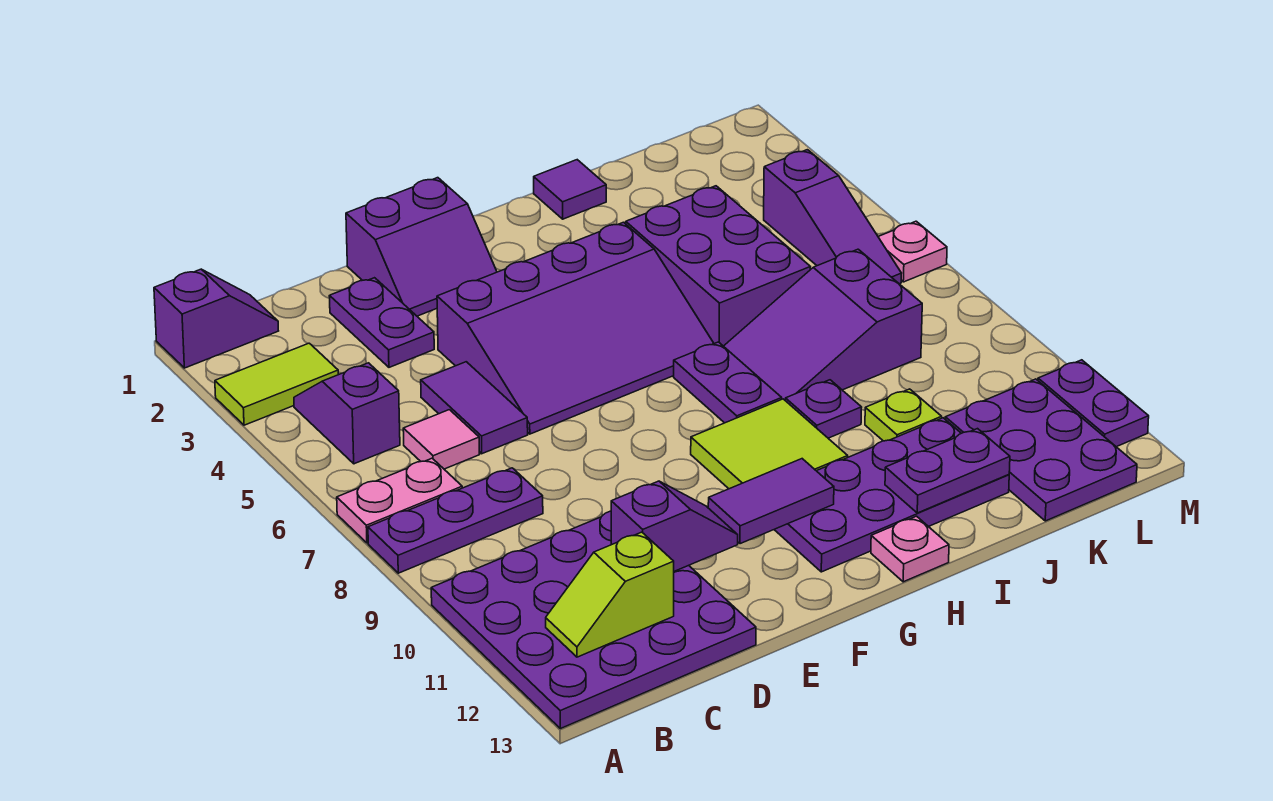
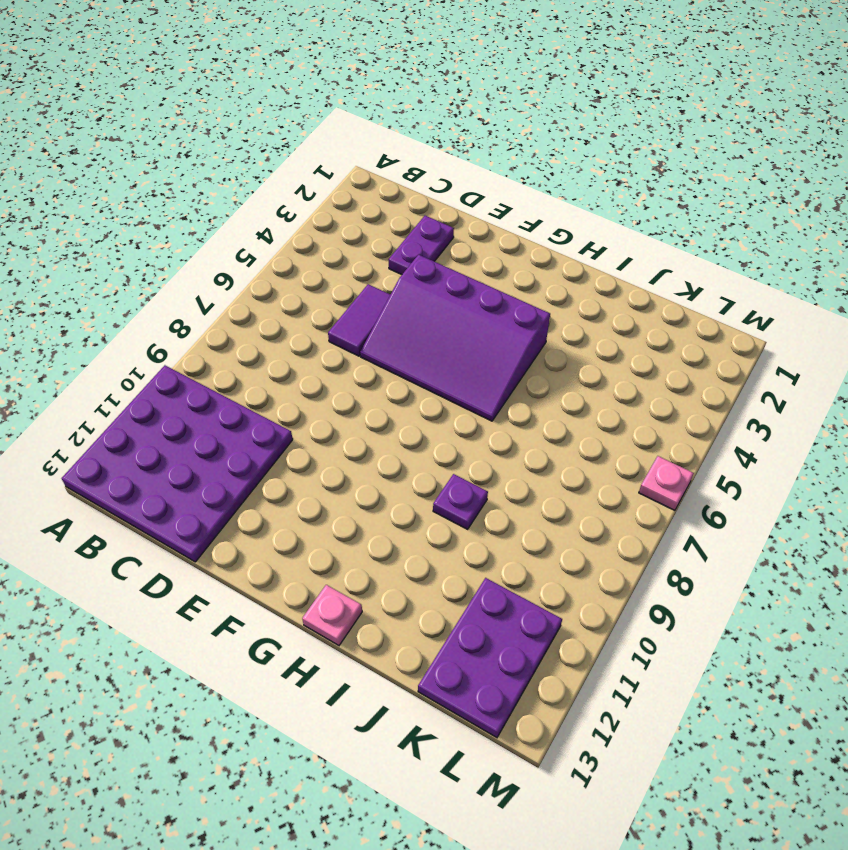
none -> purple slope A1:B1 level 1 top A
none -> lime tile A3:B3 level 1
none -> pink plate A7:B7 level 1

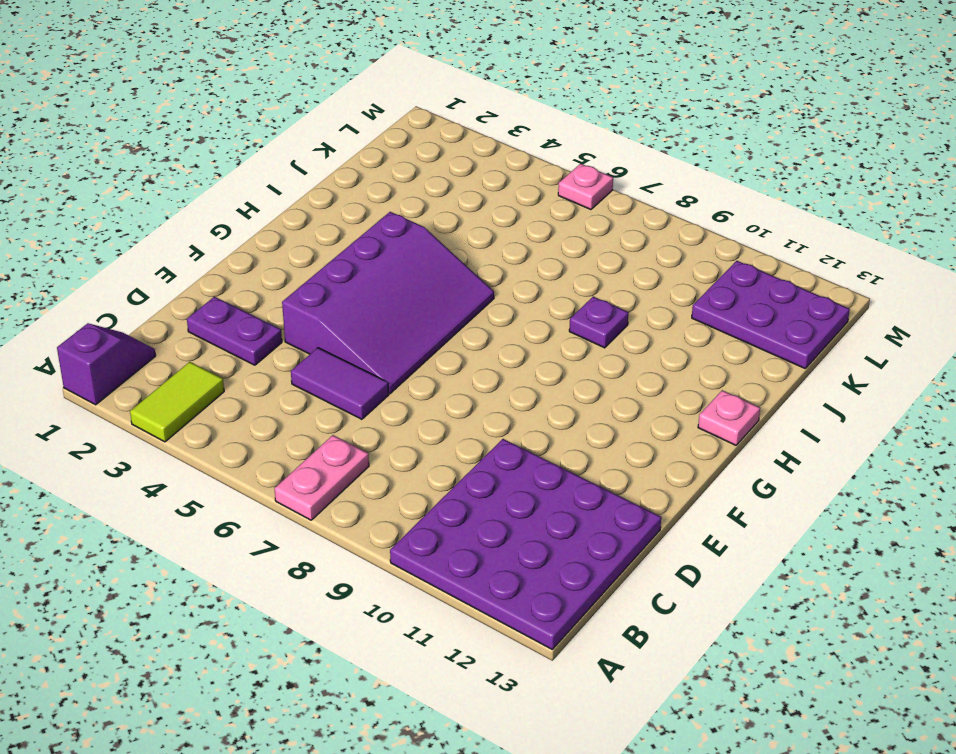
none -> purple plate A8:C8 level 1
none -> purple slope B4:B5 level 1 top 5
none -> pink tile C6 level 1

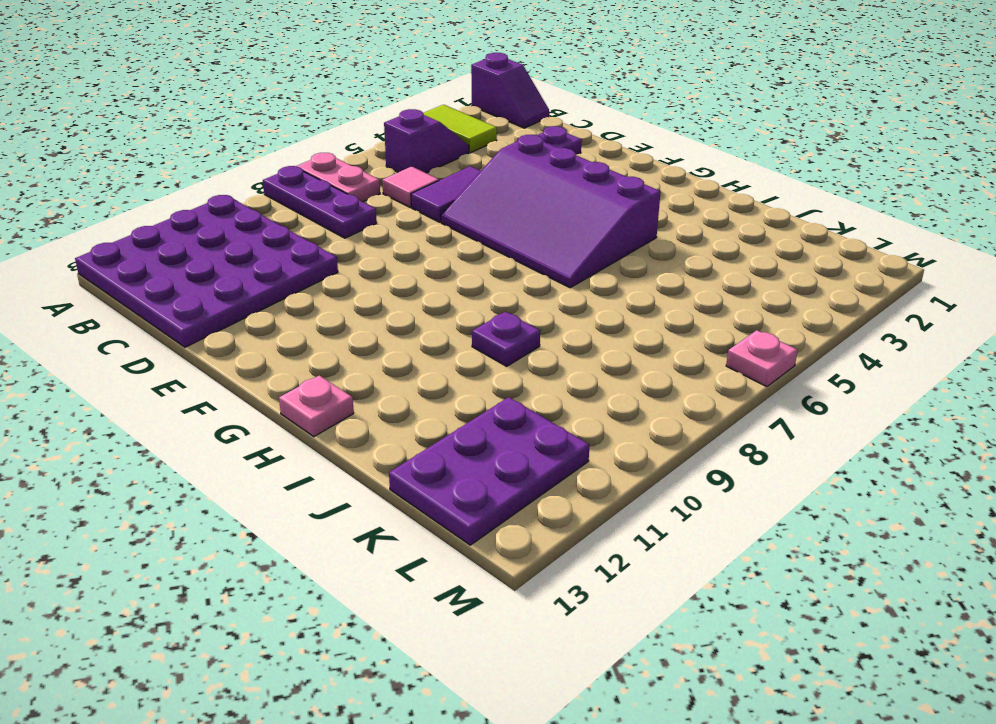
none -> purple slope E1:F2 level 1 top 1
none -> lime tile G9:H10 level 1
none -> purple plate G11:J12 level 1

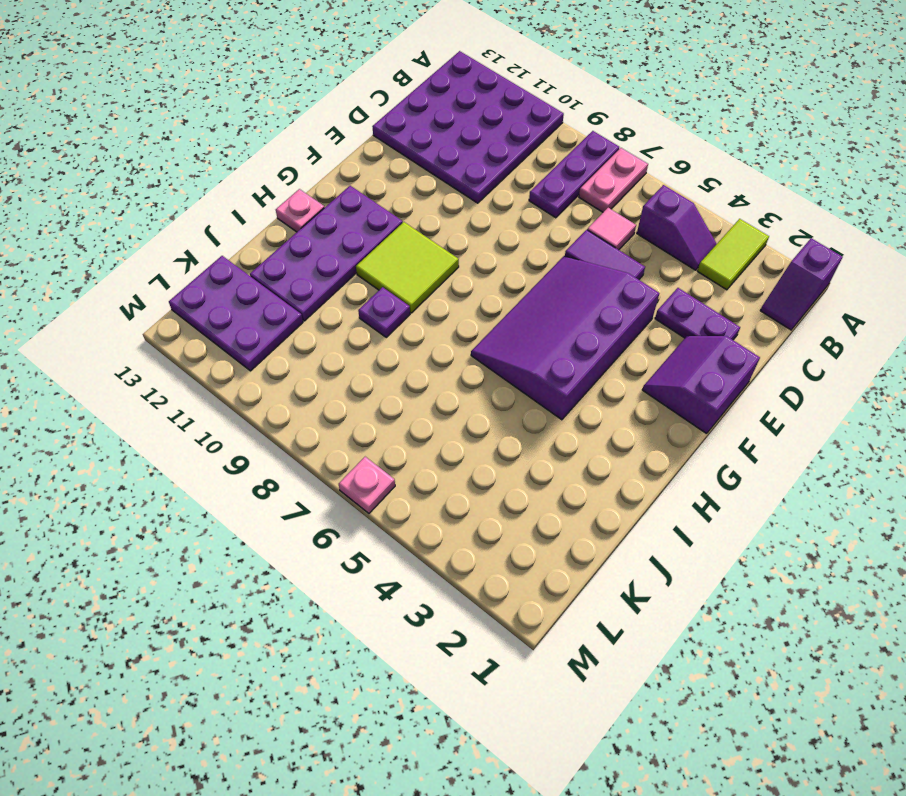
none -> purple plate H7:H8 level 1
none -> purple tile I1 level 1
none -> purple brick I4:J6 level 1

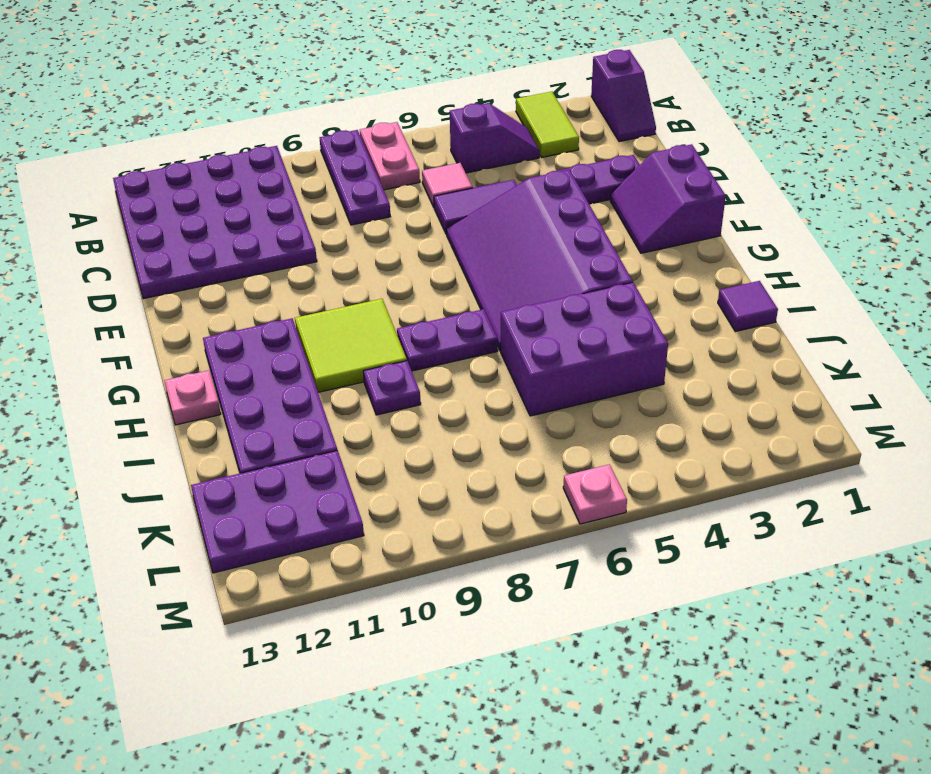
none -> purple slope I7:K8 level 1 top K
none -> lime plate J10 level 1
none -> purple slope L4:L6 level 1 top 4

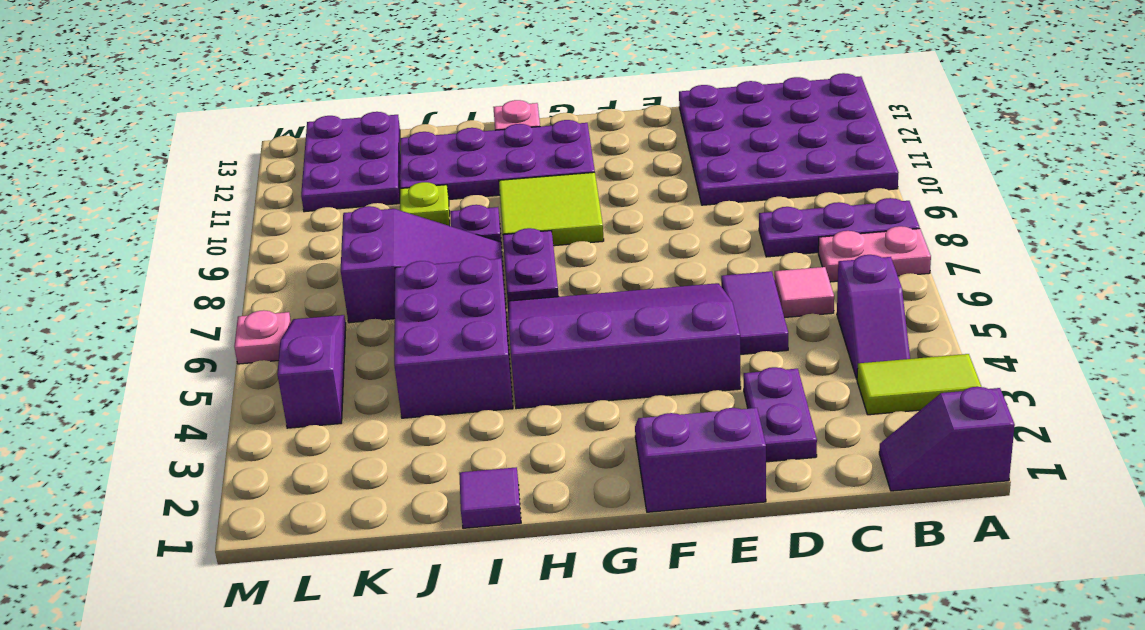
none -> purple plate M11:M12 level 1
none -> lime slope B12:C12 level 2 top C
none -> purple slope D11:E11 level 2 top D

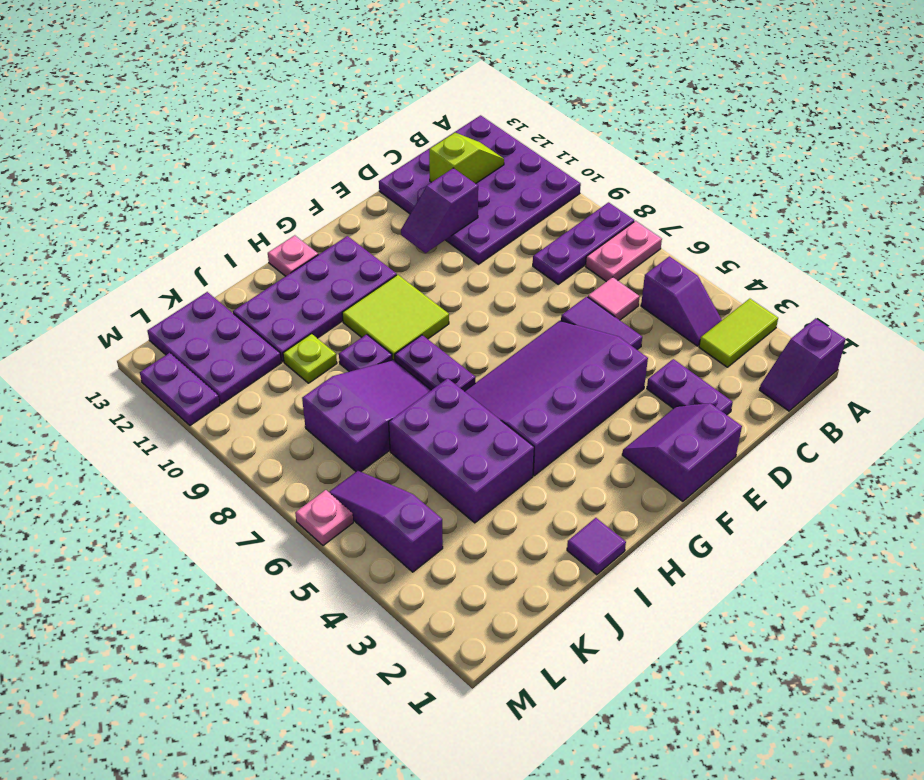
none -> purple tile F11:G11 level 2
none -> purple plate I12:J12 level 2

